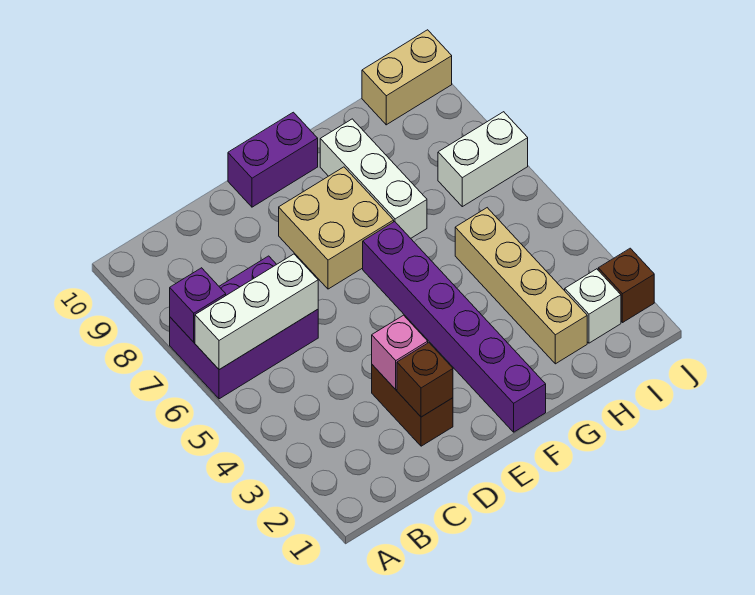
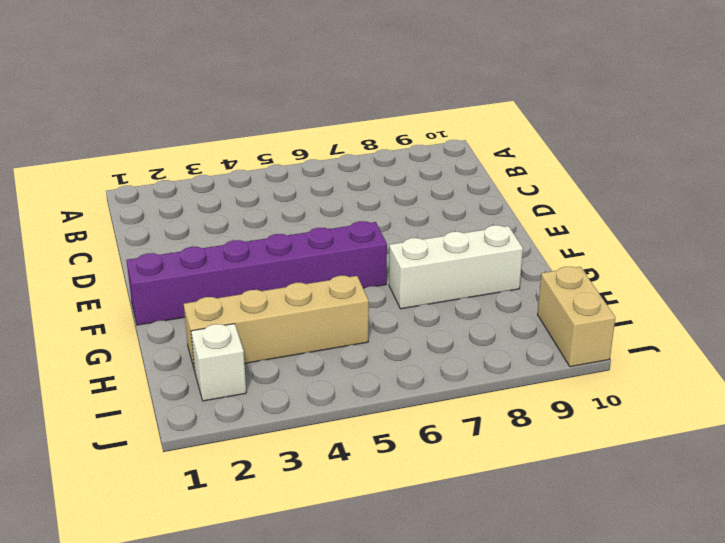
none -> purple brick A6:C7 level 1
none -> brown brick D2:D3 level 1
none -> tan brick E7:F8 level 1

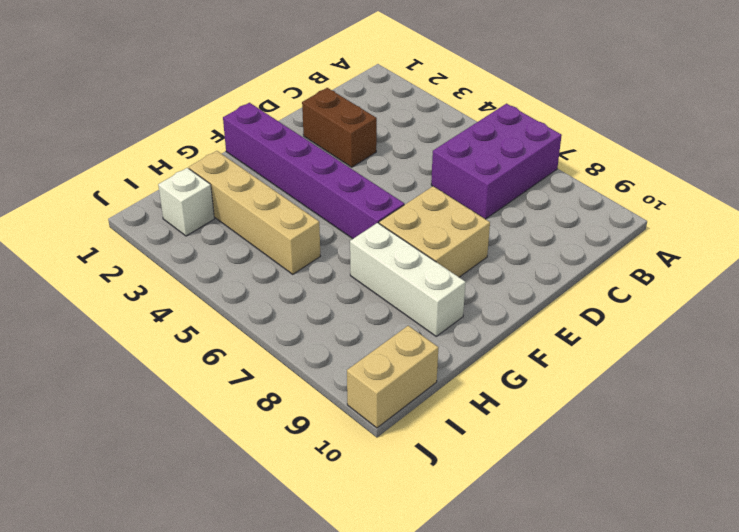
none -> purple brick E10:F10 level 1
none -> white brick I7:J7 level 1
none -> brown brick J2 level 1

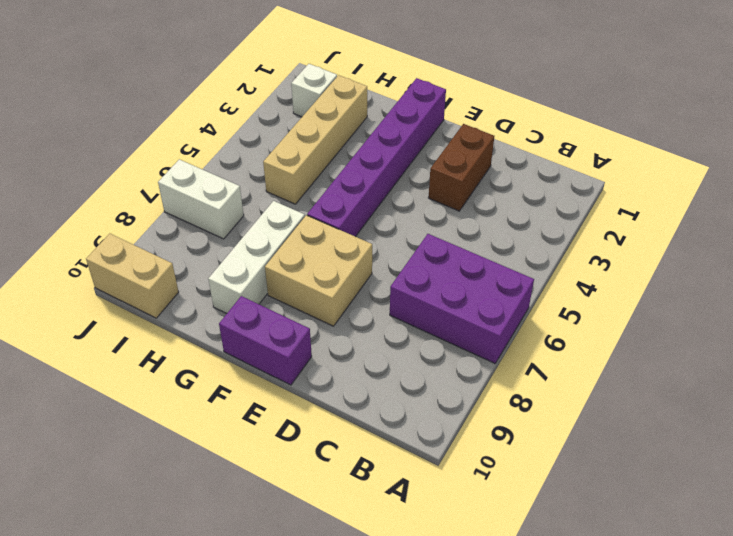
none -> brown brick J2 level 1
none -> white brick A6:C6 level 2
none -> purple brick A7 level 2

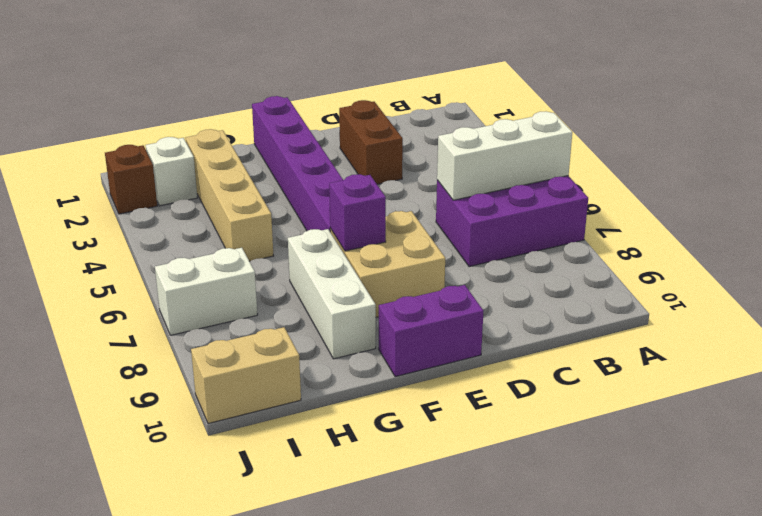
purple brick F7 level 2 -> purple brick A7 level 2
none -> brown brick D2 level 2
none -> pink brick D3 level 2

